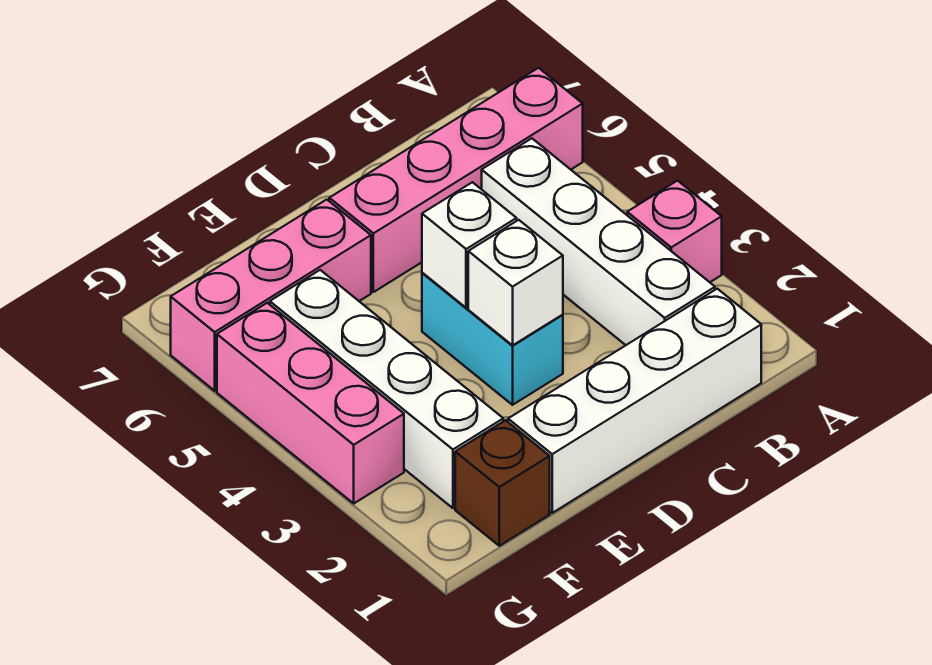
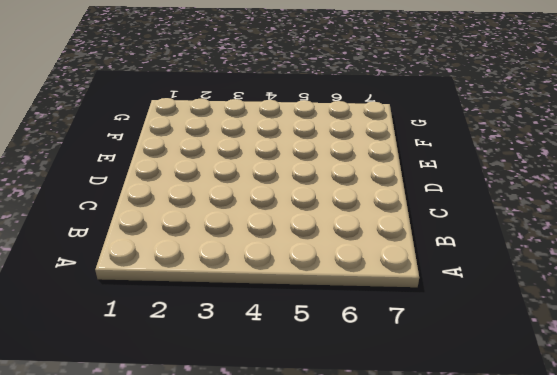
none -> pink brick A3 level 1
none -> pink brick A6:D6 level 1

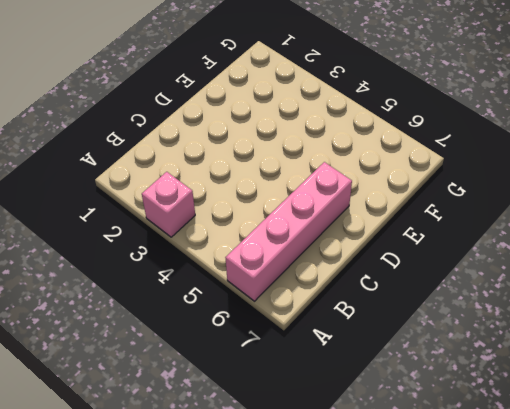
none -> white brick B1:E1 level 1
none -> white brick B2:B5 level 1

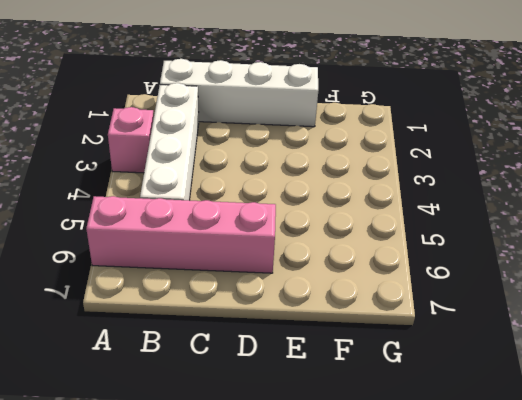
none -> cyan brick D3:D4 level 1
none -> pink brick E6:G6 level 1

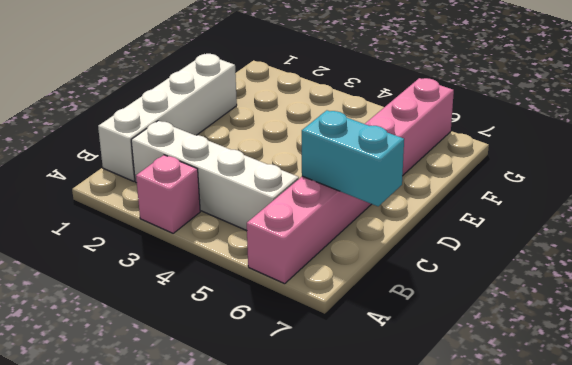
cyan brick C6:C7 level 2 -> cyan brick D3:D4 level 1
none -> brown brick F1 level 1
none -> white brick F2:F5 level 1

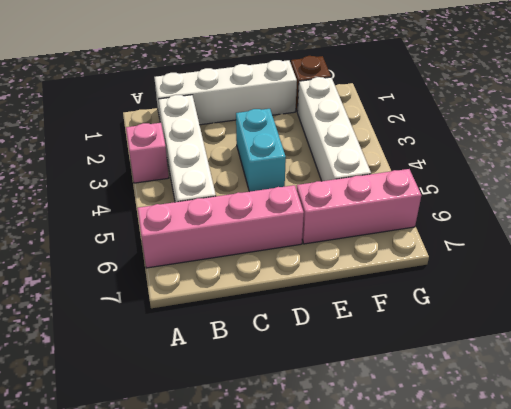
none -> pink brick G3:G5 level 1
none -> white brick D3 level 2

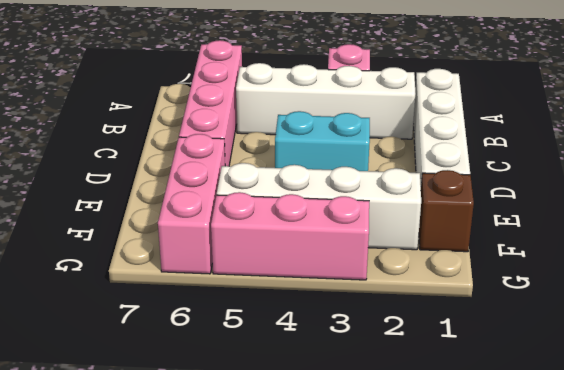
none -> white brick D3 level 2
none -> white brick D4 level 2

